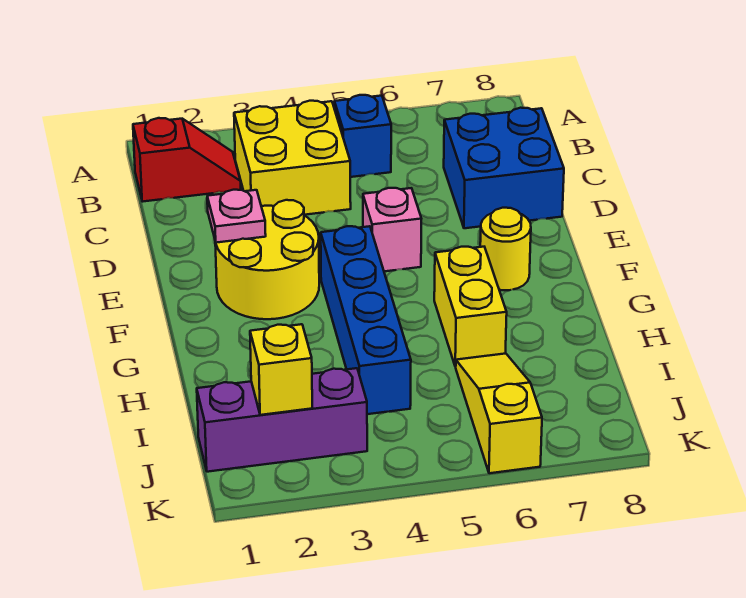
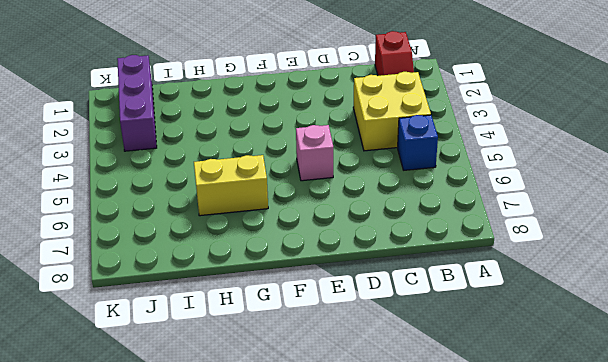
none -> blue brick C7:D8 level 1
none -> yellow round brick E2:F3 level 1
none -> blue brick F4:I4 level 1

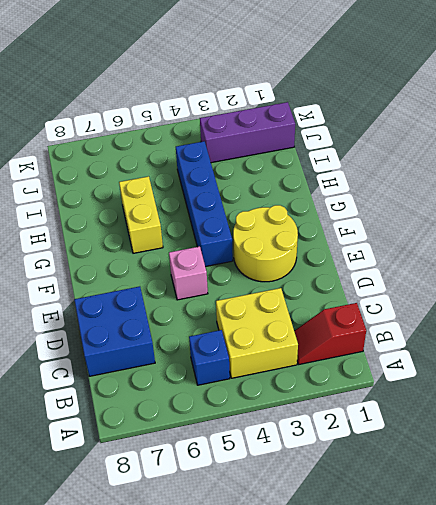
none -> yellow round brick F7 level 1
none -> yellow slope I6:K6 level 1 top K
none -> pink plate E2 level 2

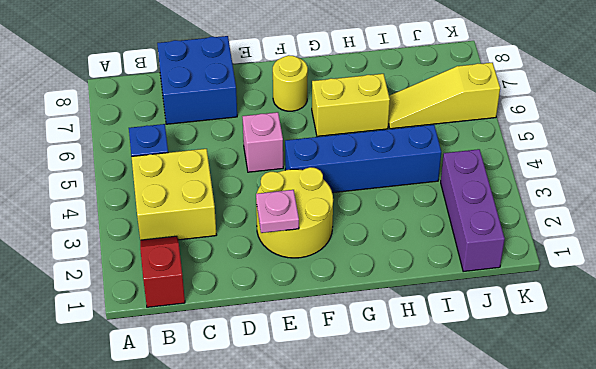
none -> yellow brick J2 level 2

